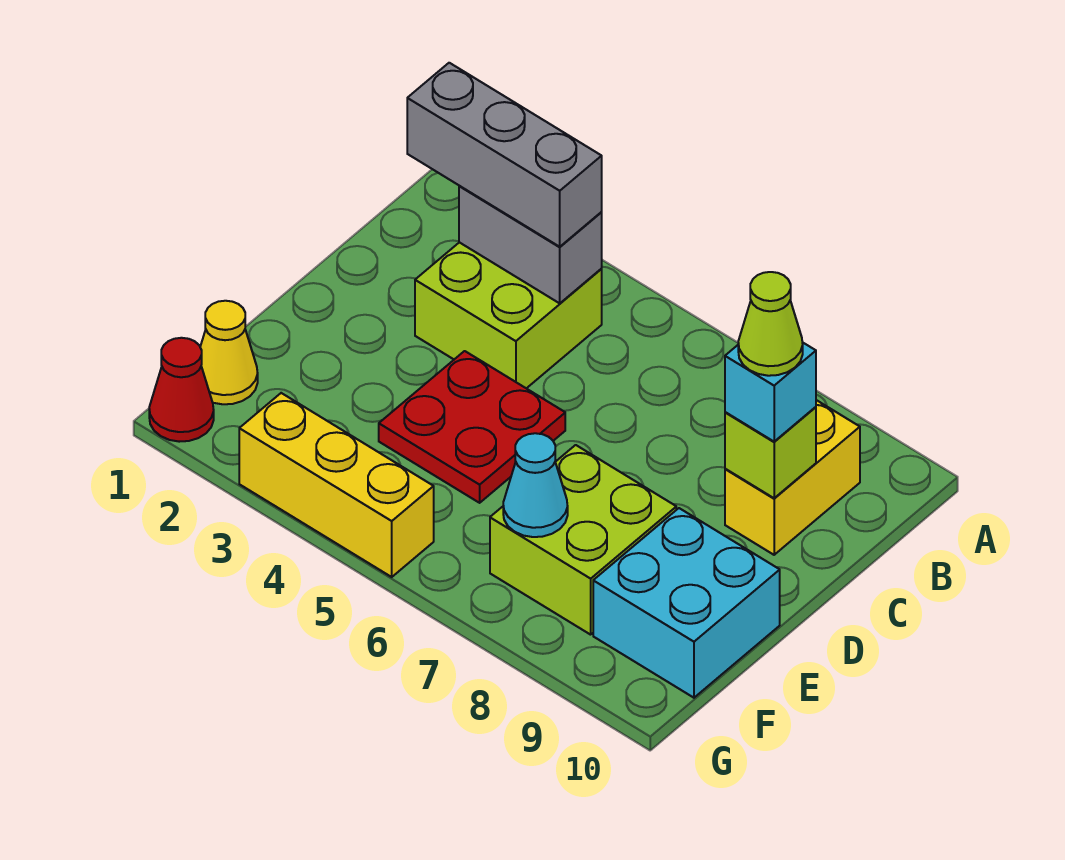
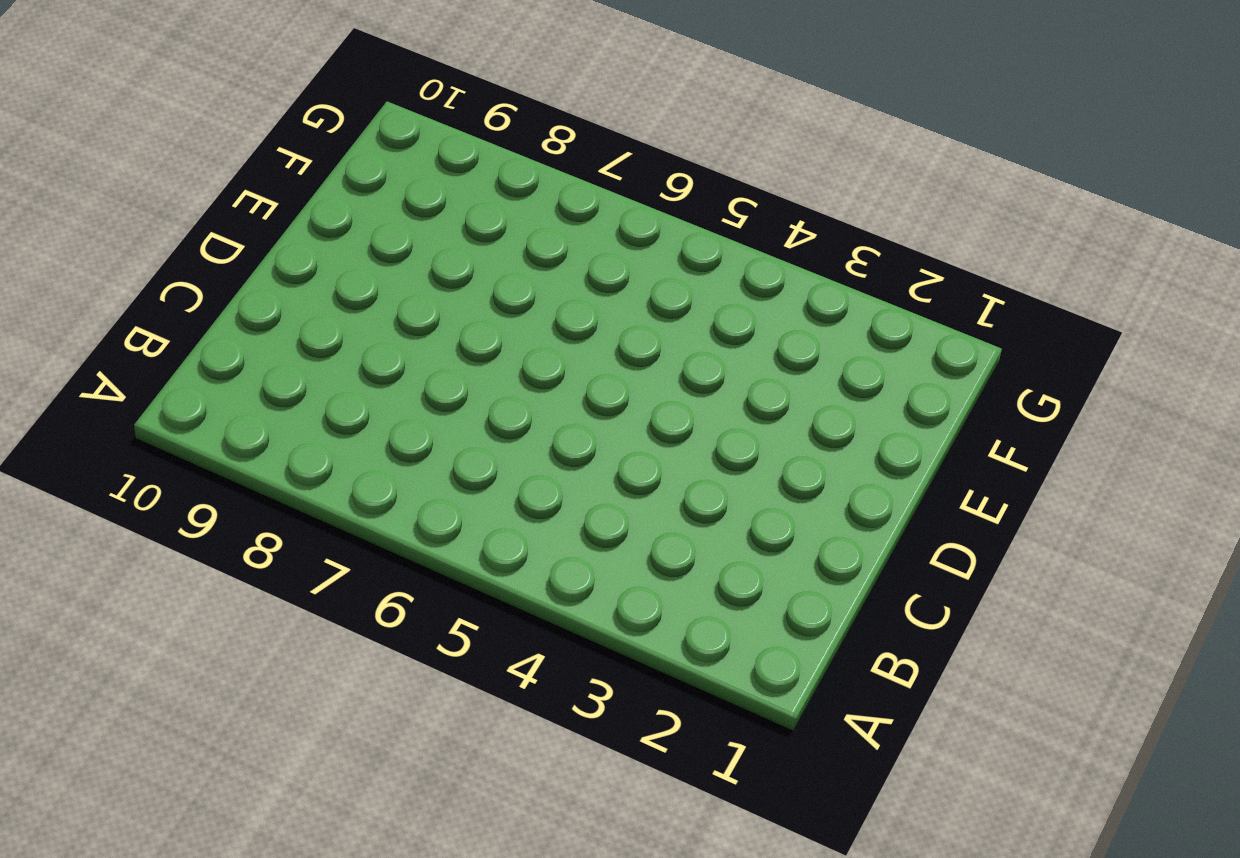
none -> lime brick B3:C4 level 1
none -> yellow brick B9:C9 level 1
none -> red plate D4:E5 level 1

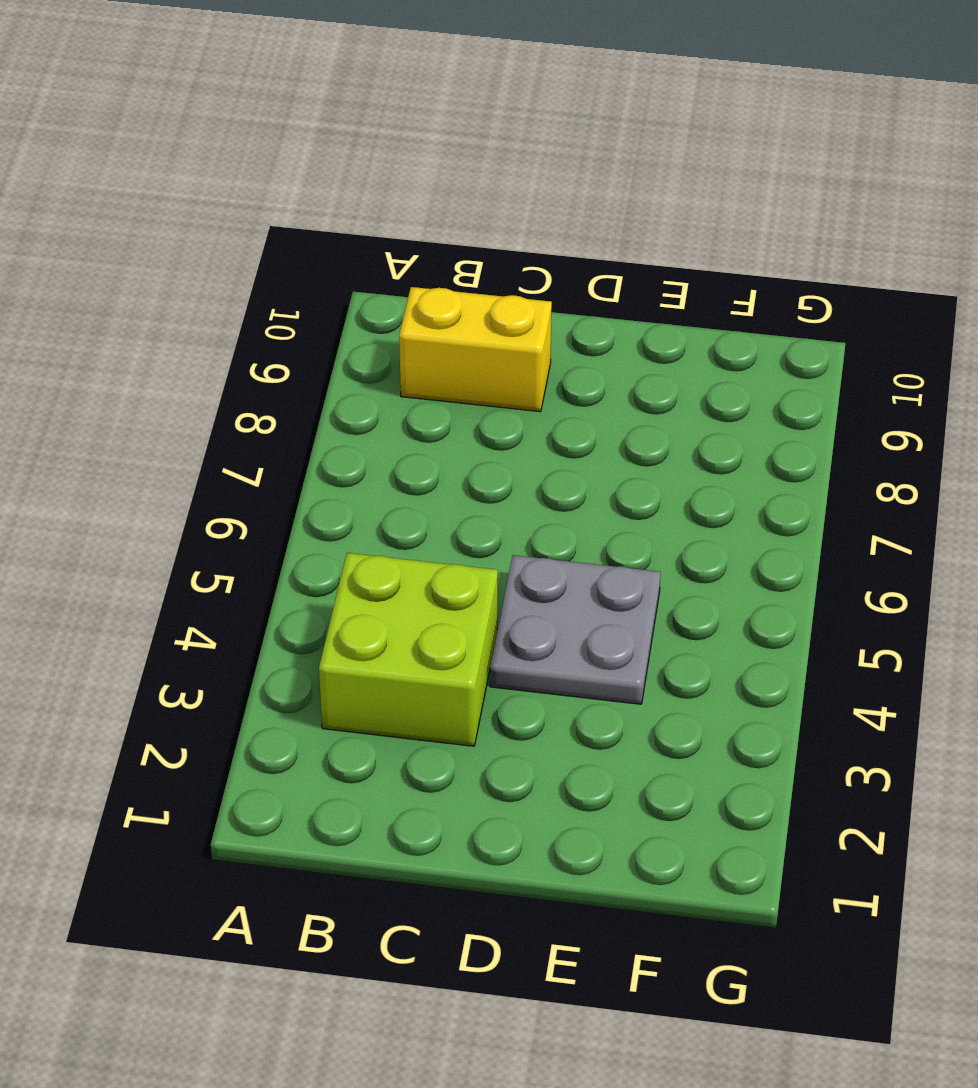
grey plate D4:E5 level 1 -> red plate D4:E5 level 1
none -> lime brick E7:F8 level 1
none -> cyan brick E9:F10 level 1
none -> yellow cone F1 level 1

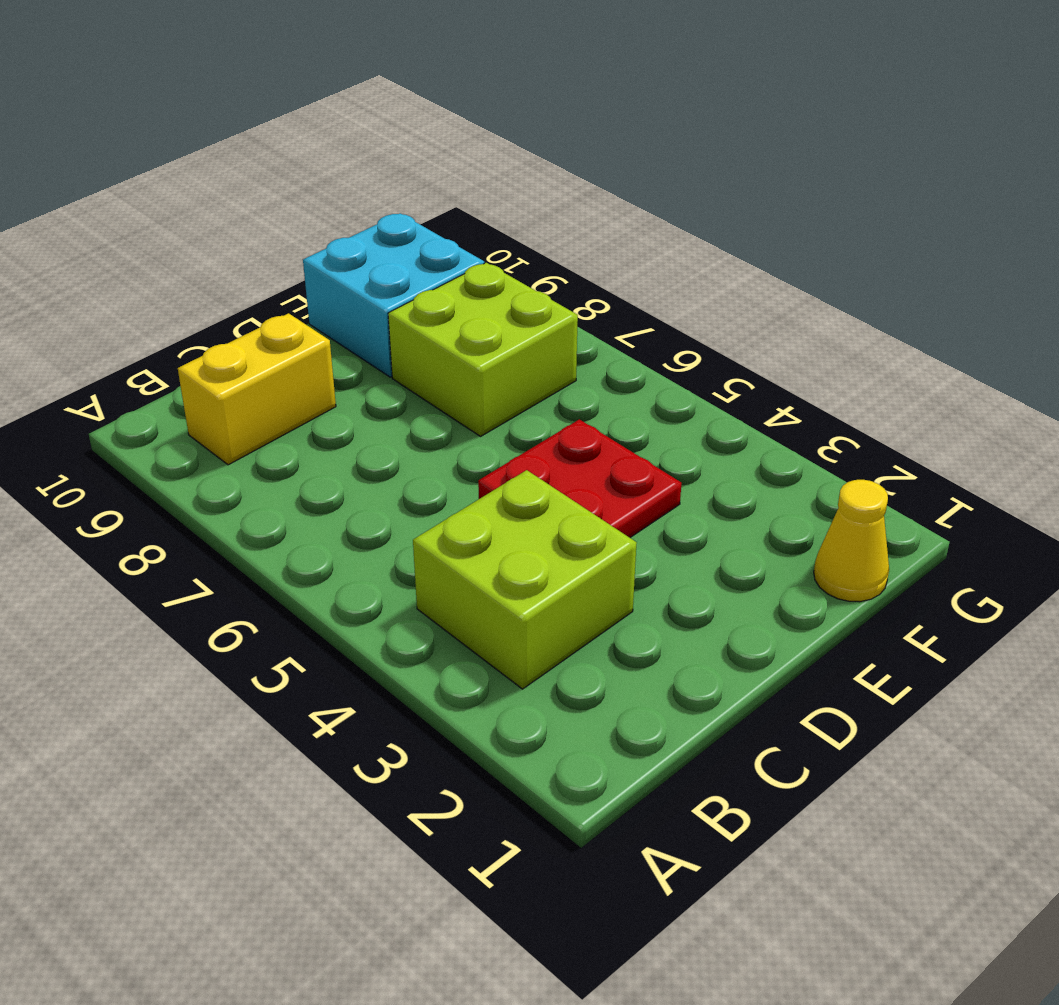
none -> red cone G1 level 1
none -> yellow brick G3:G5 level 1
none -> grey brick B3:B4 level 2

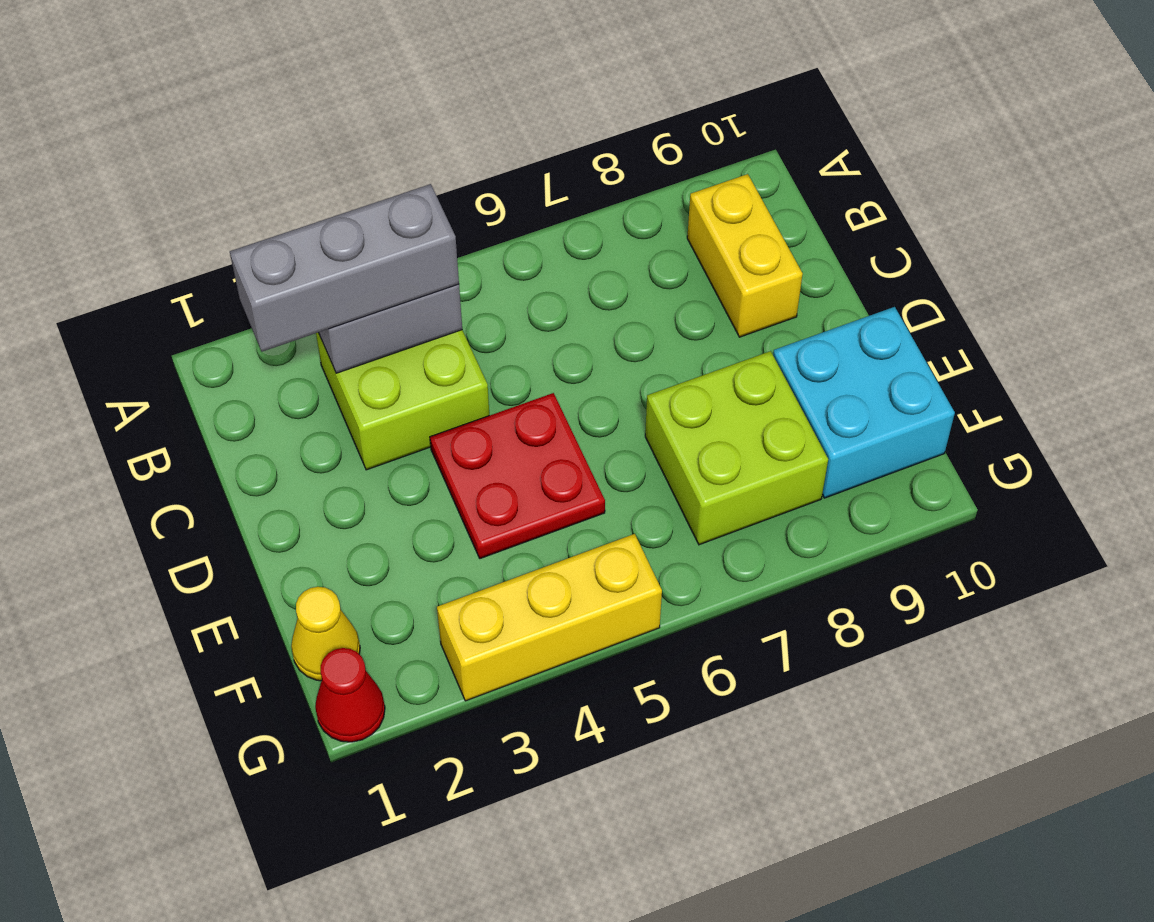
none -> lime brick C9 level 2
none -> cyan cone F7 level 2
none -> cyan brick C9 level 3

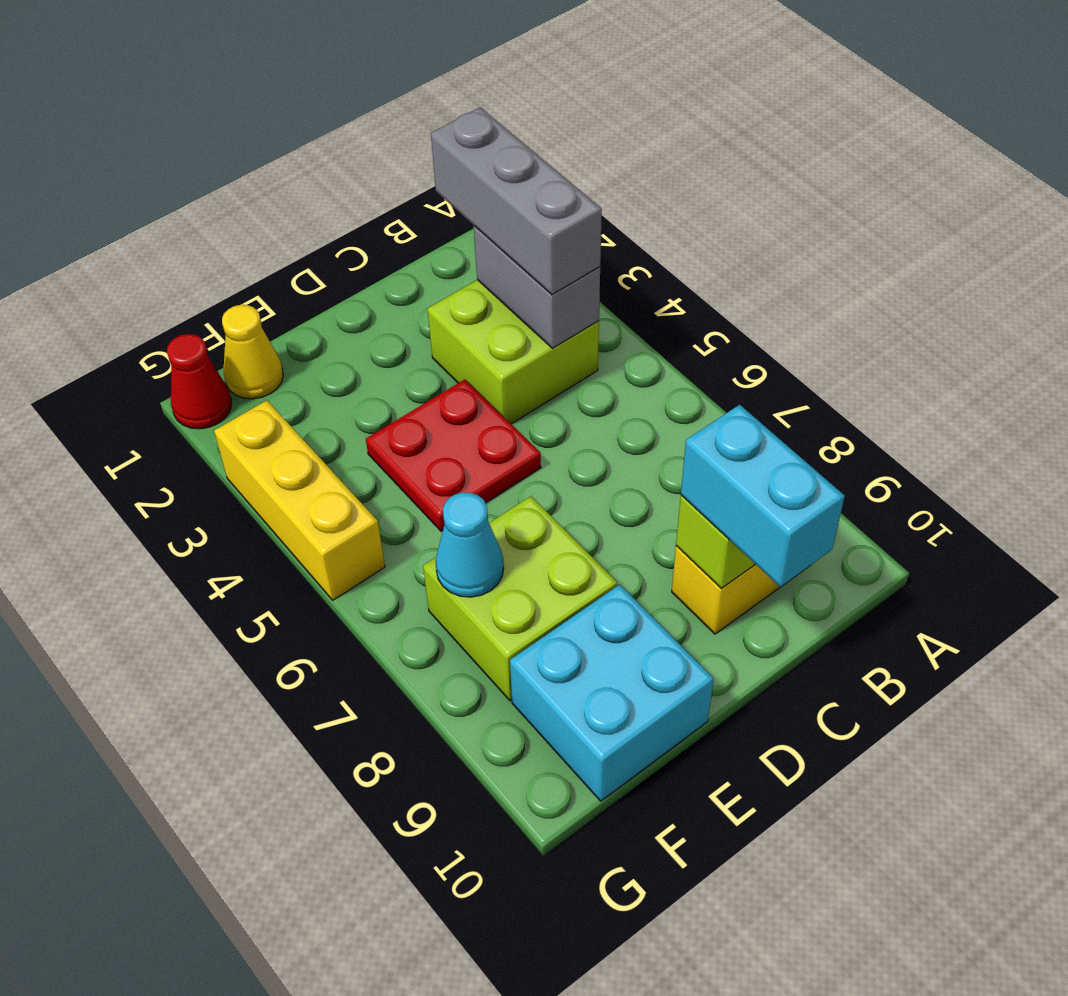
cyan brick C9:C10 level 3 -> cyan brick C9 level 3
none -> lime cone C9 level 4

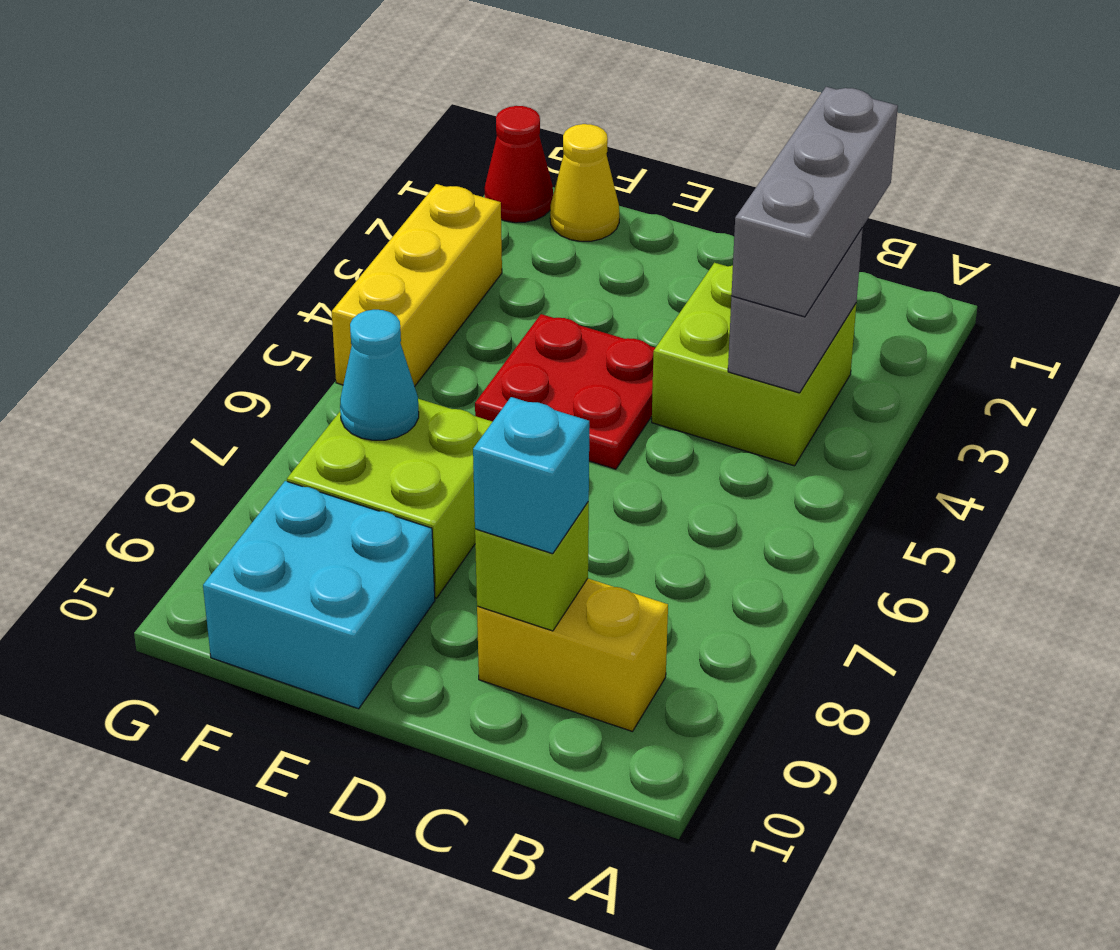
none -> lime cone C9 level 4

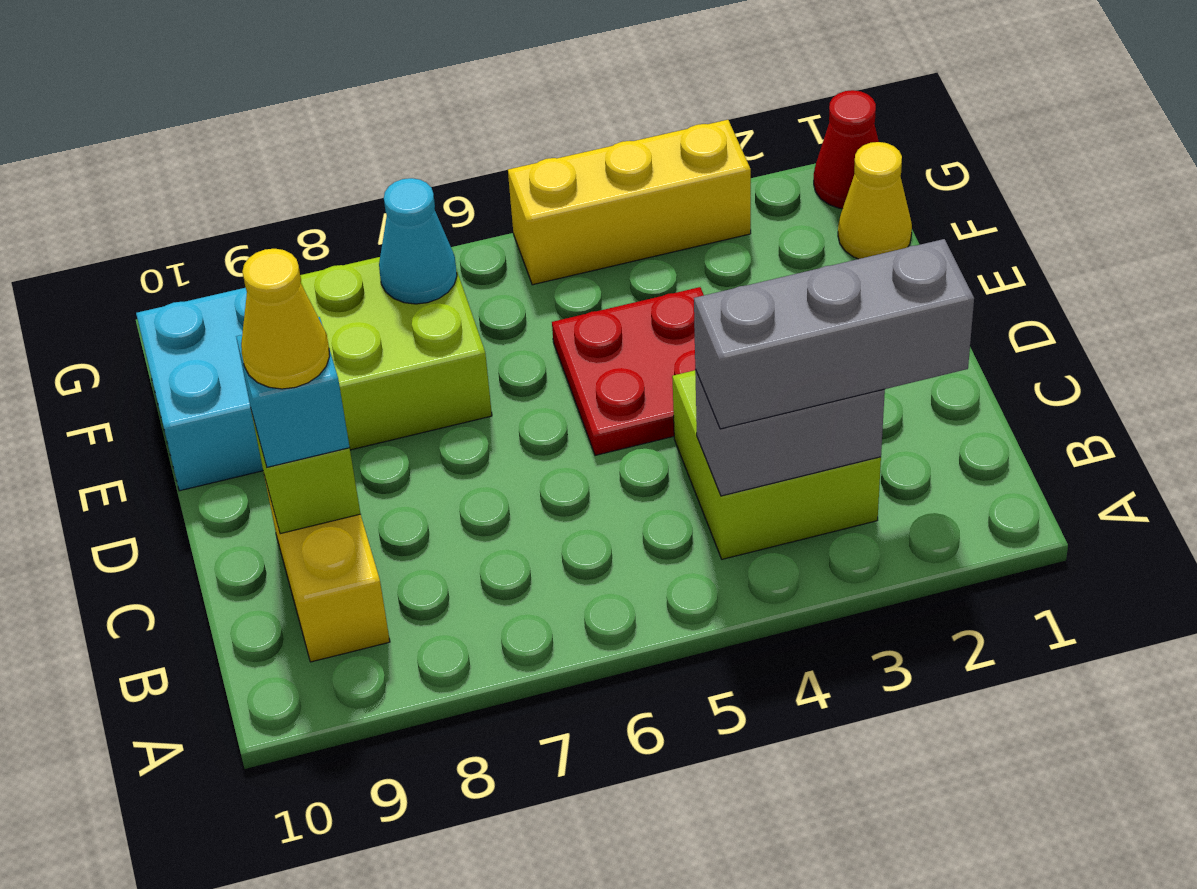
yellow cone C9 level 4 -> lime cone C9 level 4

